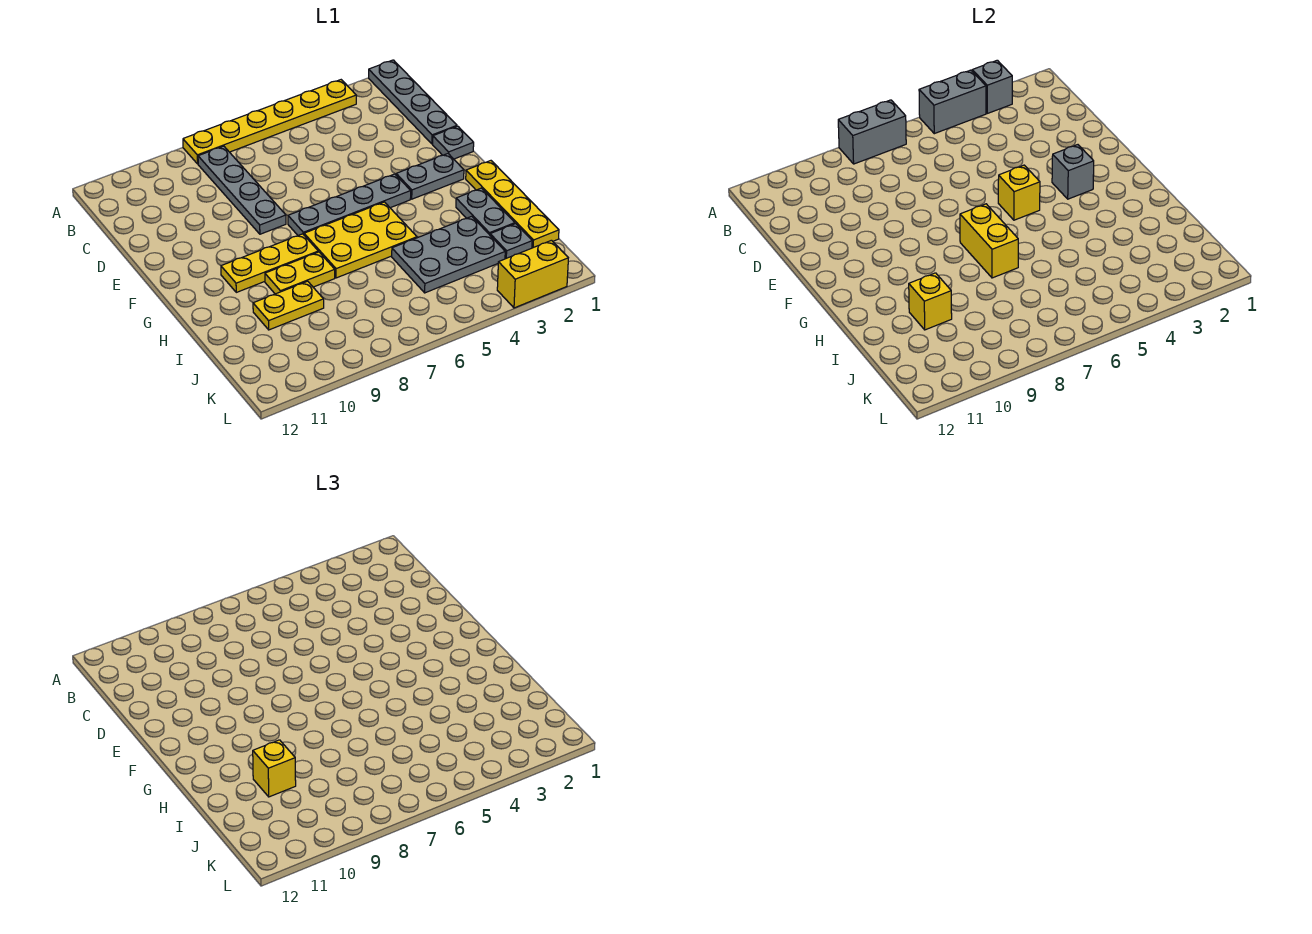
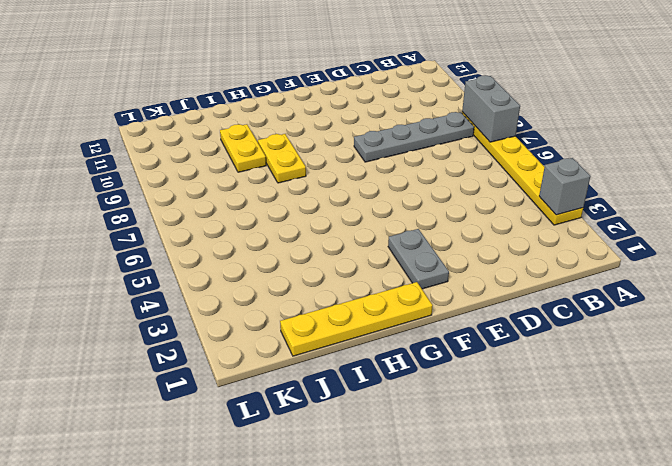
none -> grey plate A1:D1 level 1
none -> grey plate E1 level 1
none -> grey plate F4:F7 level 1

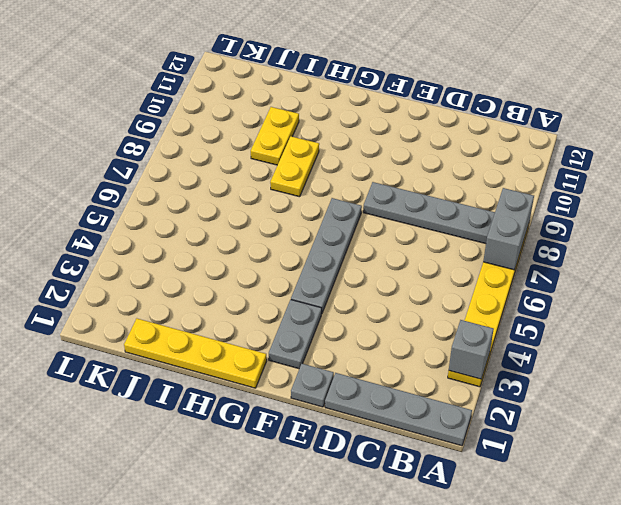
none -> yellow plate G5:H7 level 1
none -> yellow plate G8:G10 level 1
none -> grey plate H2:I2 level 1

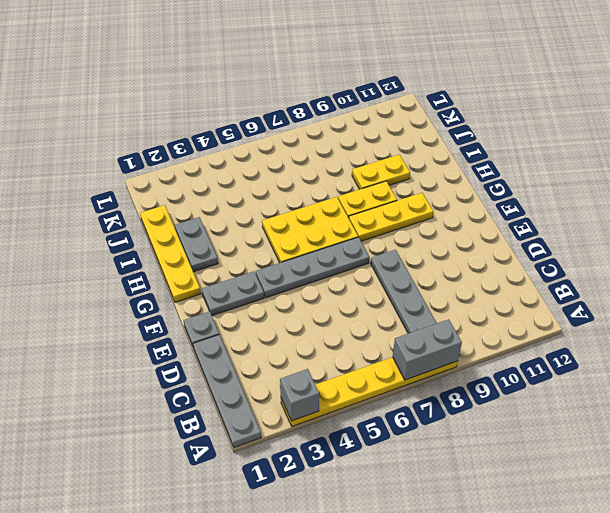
none -> grey plate I3:J5 level 1
none -> grey plate J2 level 1
none -> yellow brick L2:L3 level 1

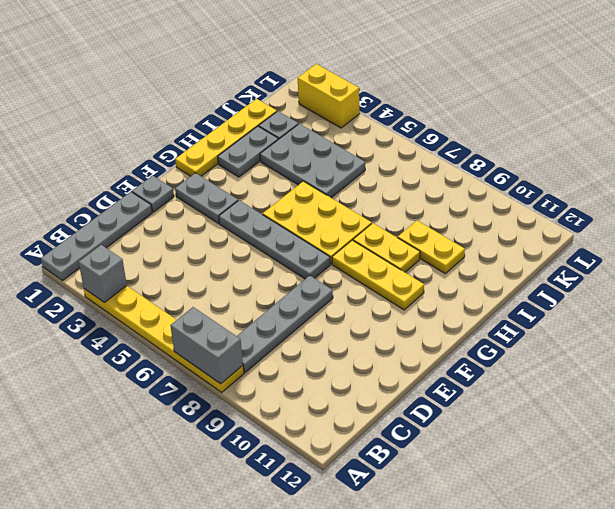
none -> grey brick A4:A5 level 2
none -> grey brick F3 level 2
none -> yellow brick F5 level 2

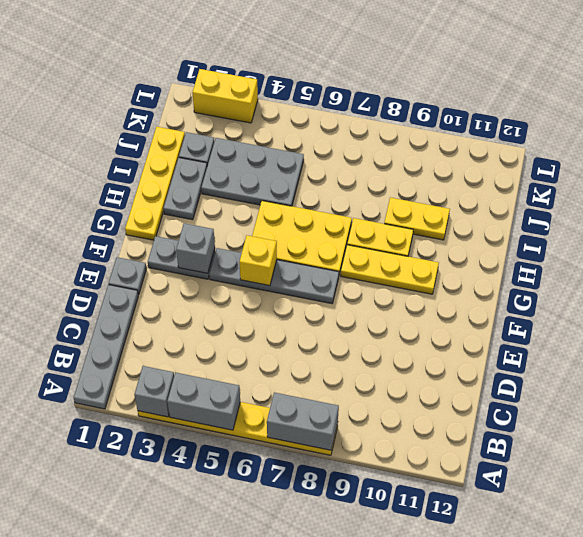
none -> grey plate B8:E8 level 1
none -> yellow brick G7:H7 level 2
none -> yellow brick I10 level 2

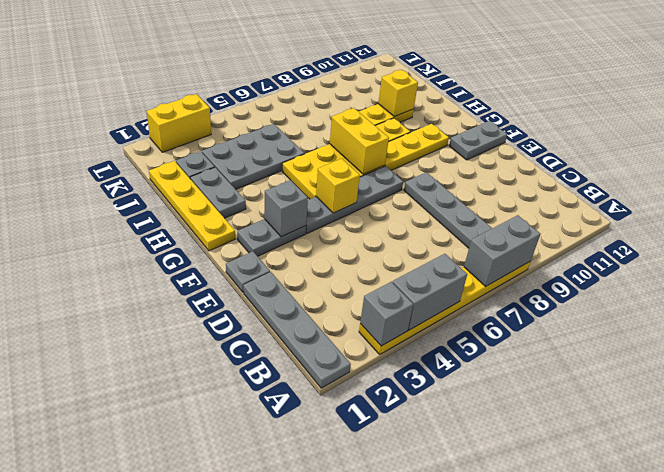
grey plate F11:F12 level 1 -> none
none -> yellow brick I10 level 3

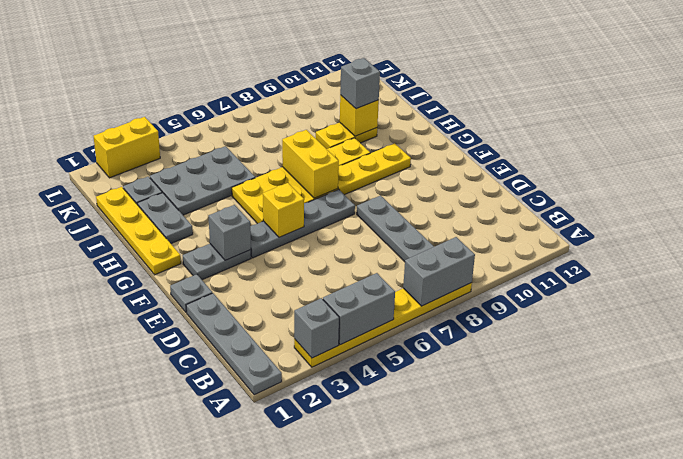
grey brick I10 level 3 -> yellow brick I10 level 3

